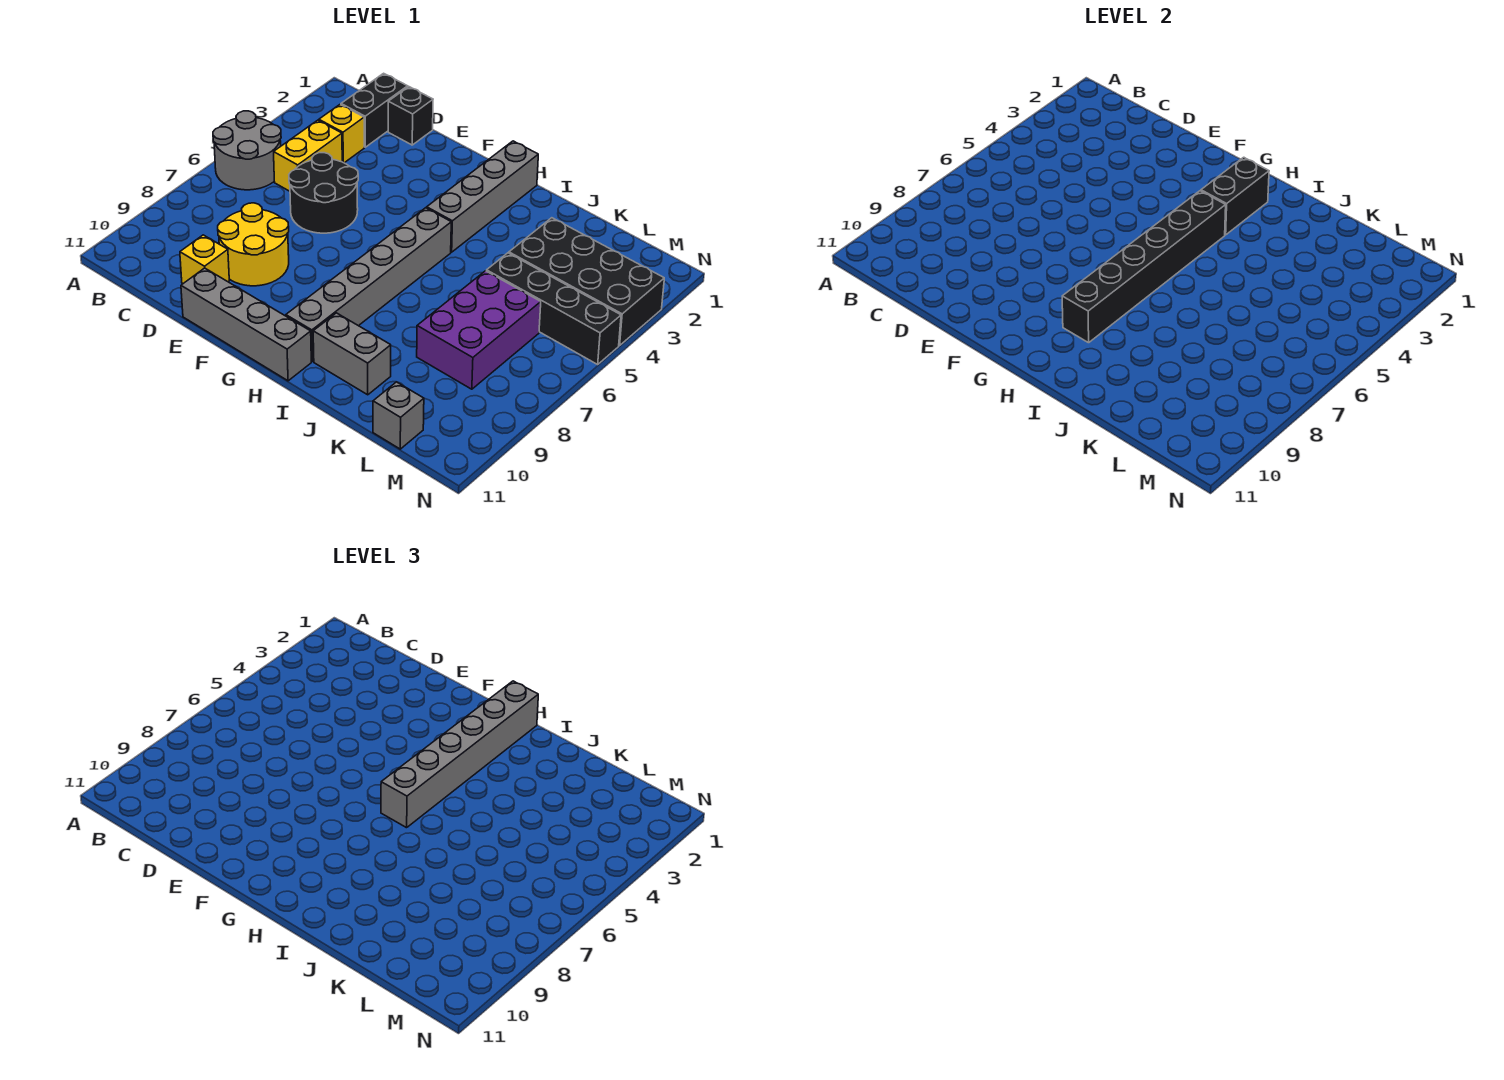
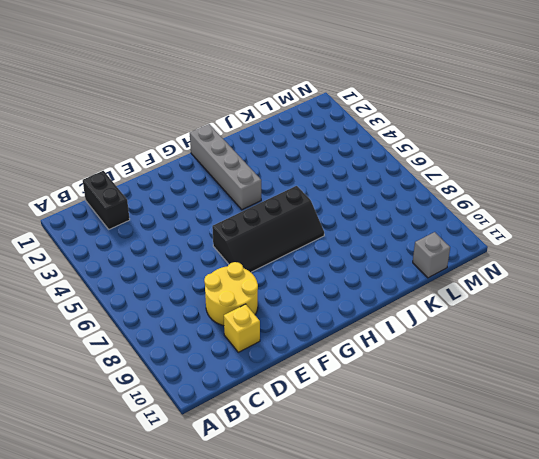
black slope F6:I7 level 1 top 6 -> grey brick H5:H10 level 1
none -> grey round brick A5:B6 level 1
none -> yellow brick C3 level 1
none -> yellow brick C4:C5 level 1

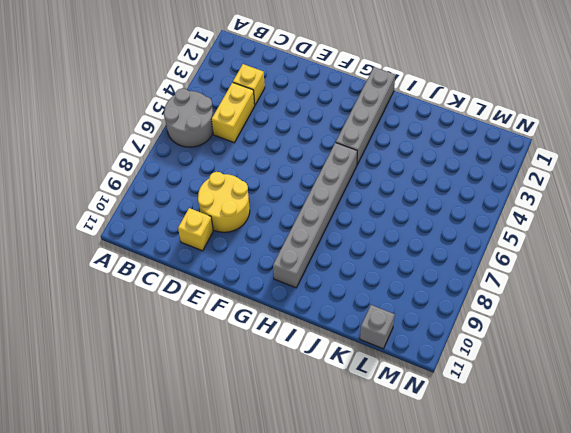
none -> black brick C1:C2 level 1
none -> black brick D1 level 1
none -> black round brick D5:E6 level 1

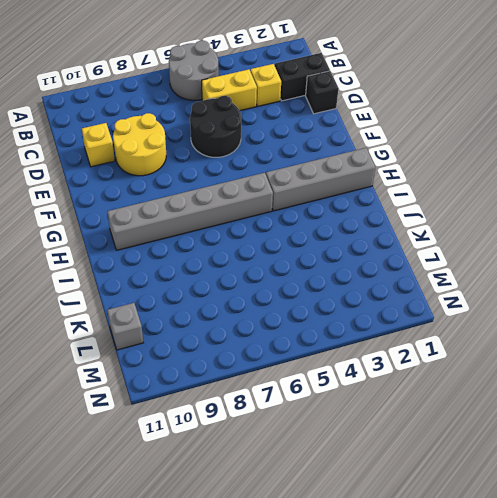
none -> grey brick E11:H11 level 1
none -> grey brick I10:J10 level 1
none -> black brick K3:N4 level 1

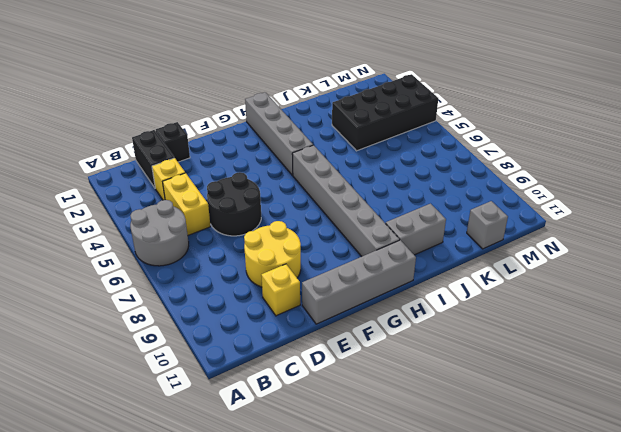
none -> black brick K5:N5 level 1
none -> purple brick K6:L8 level 1
none -> black brick H2:H3 level 2

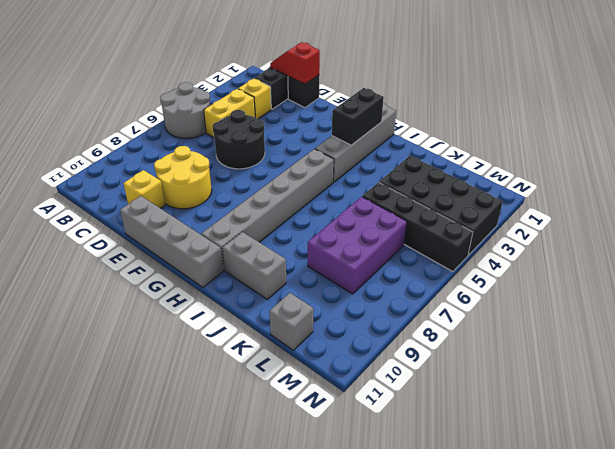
red slope C1:D1 level 2 top D -> none
none -> black brick H4:H9 level 2
none -> grey brick H1:H6 level 3

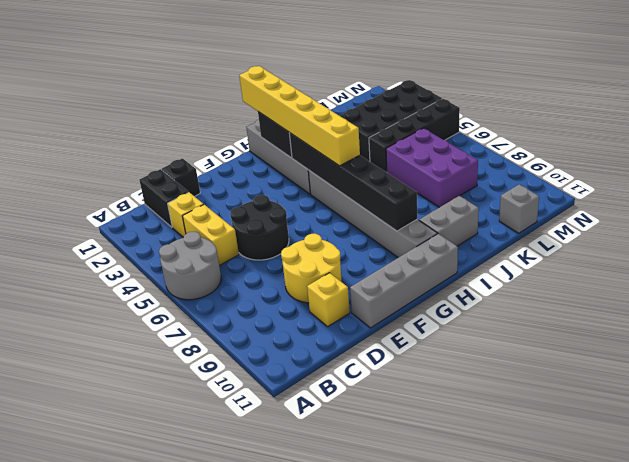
yellow brick H1:H6 level 3 -> grey brick H1:H6 level 3

